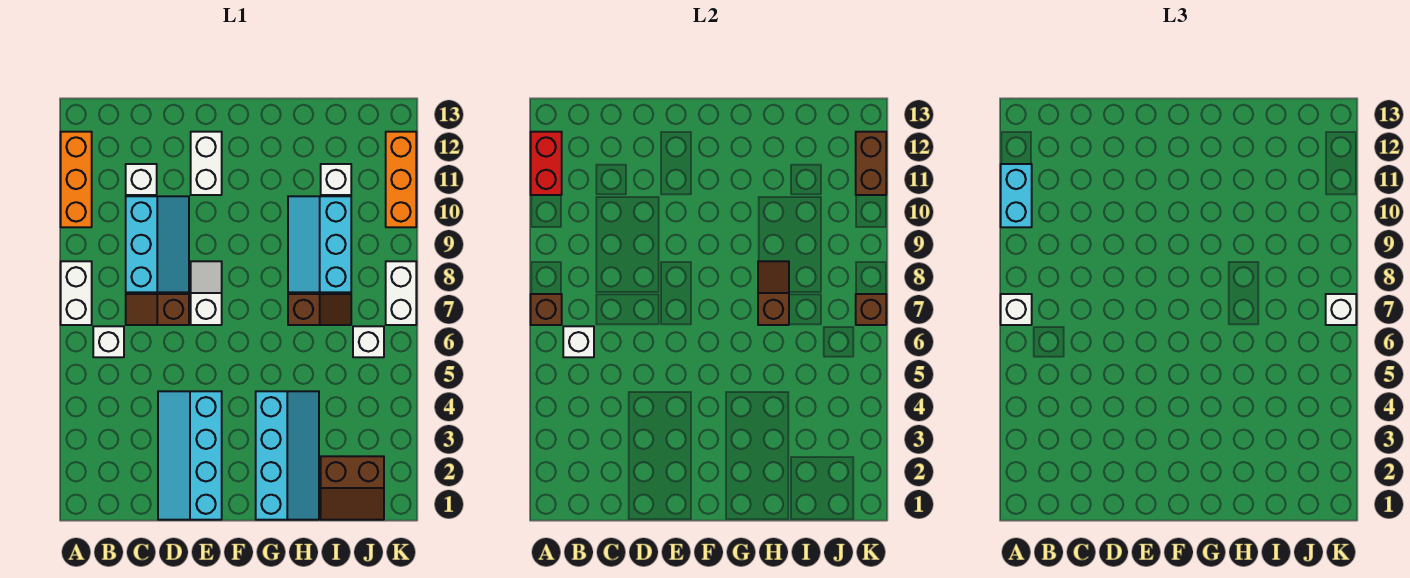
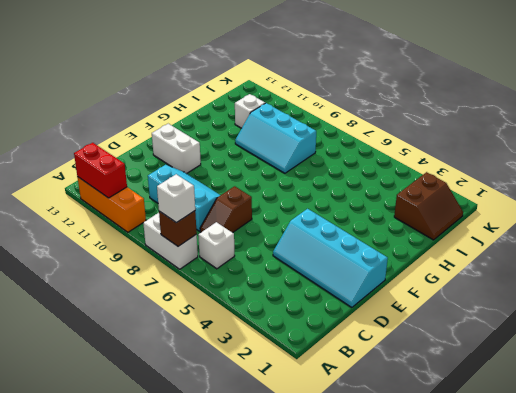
none -> white brick C11 level 1
none -> white slope E7:E8 level 1 top 7
none -> cyan slope G1:H4 level 1 top G

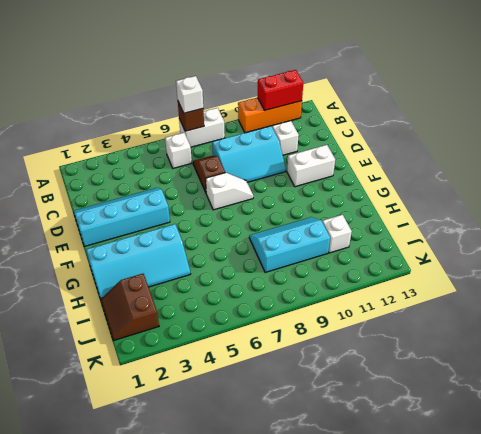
none -> brown slope H7:I7 level 1 top H
none -> white brick J6 level 1
none -> white brick K7:K8 level 1

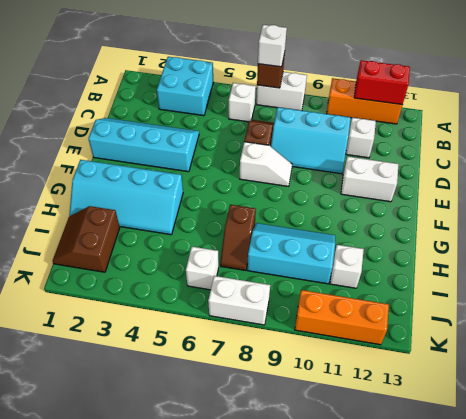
cyan brick A3:B4 level 1 -> none
none -> white brick B6 level 2
none -> brown slope H7:H8 level 2 top 7
none -> brown brick K7 level 2

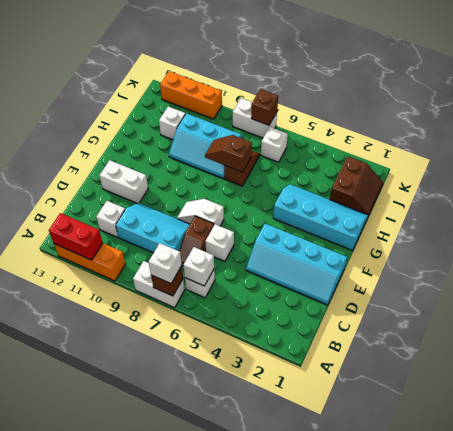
white brick D6 level 1 -> white brick K7 level 3
none -> brown brick K11:K12 level 2
none -> cyan brick A10:A11 level 3

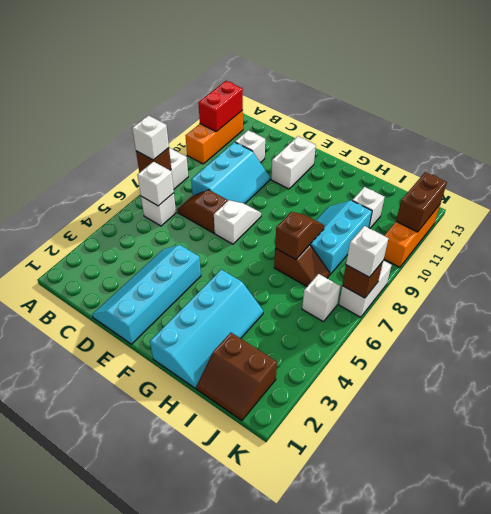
none -> cyan brick A10:A11 level 3

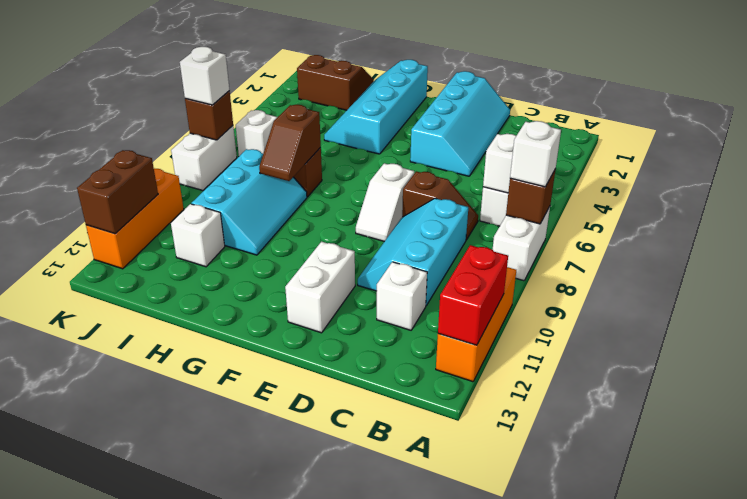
none -> cyan brick A10:A11 level 3

